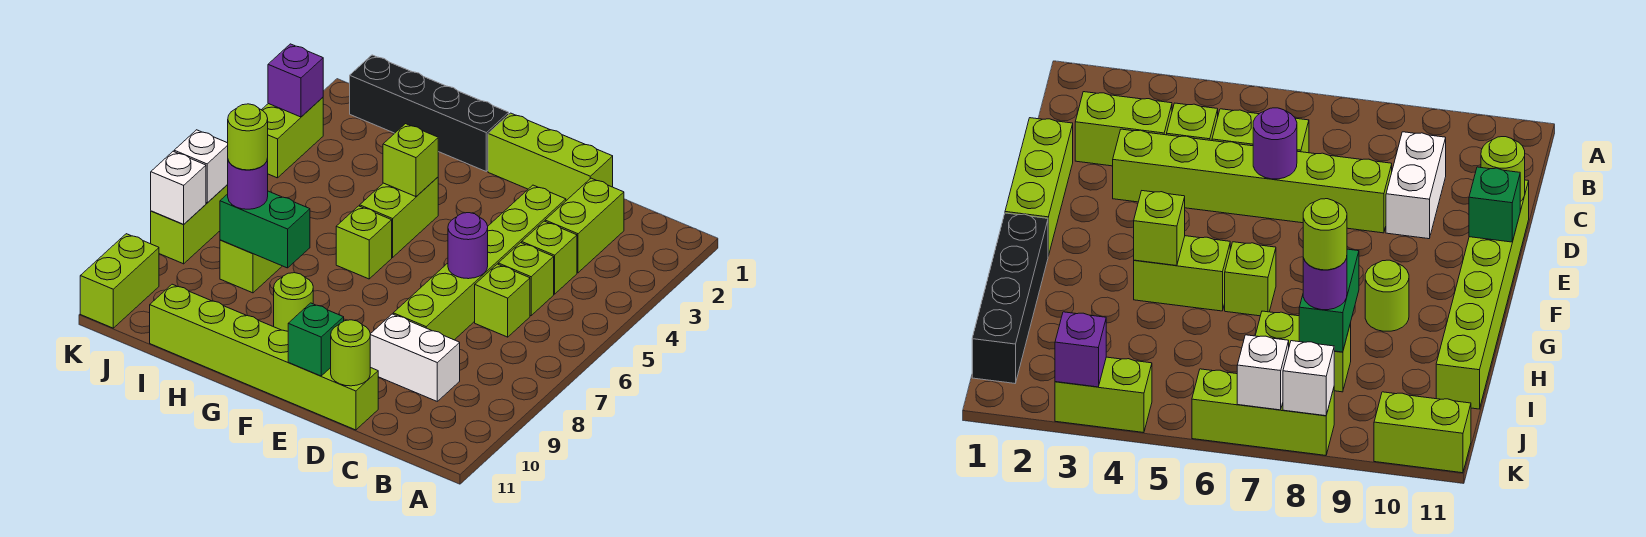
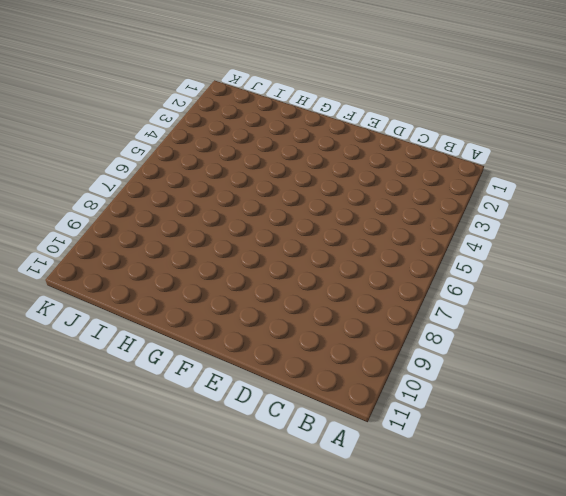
none -> lime brick C2:C3 level 1
none -> lime brick C4 level 1
none -> lime brick C5 level 1

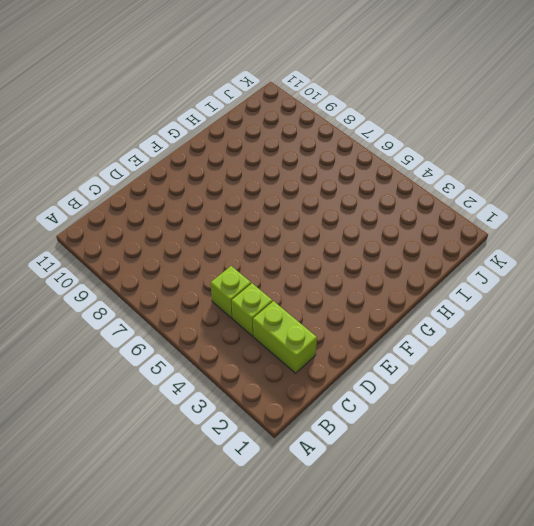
none -> lime brick C6 level 1
none -> white brick C9:D9 level 1
none -> lime brick D1:F1 level 1

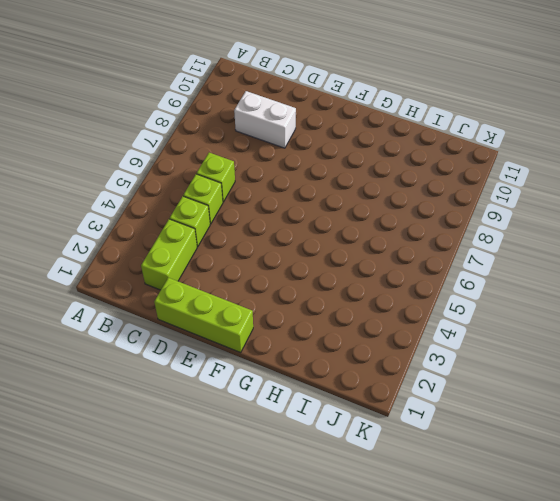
none -> lime brick D3:D8 level 1
none -> lime brick D11:I11 level 1
none -> black brick G1:J1 level 1

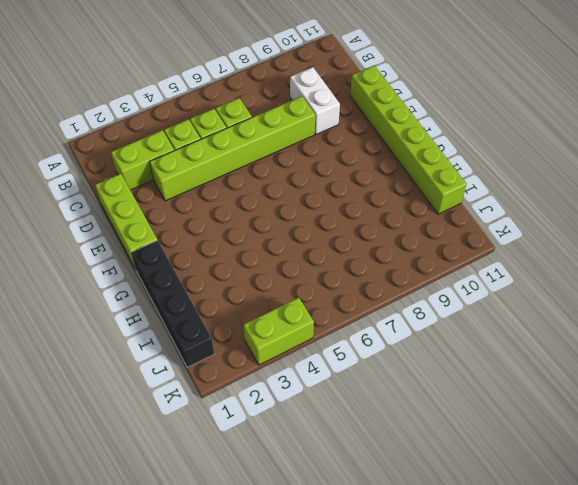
none -> lime brick G4:G5 level 1
none -> lime brick G6 level 1
none -> lime round brick G9 level 1

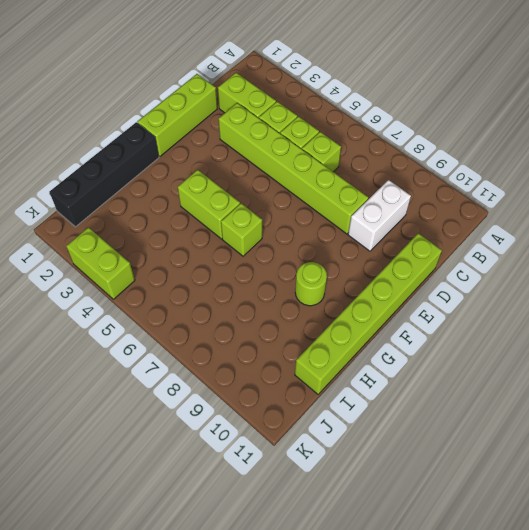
none -> lime brick I7:I8 level 1
none -> lime brick K6:K8 level 1
none -> lime brick K10:K11 level 1

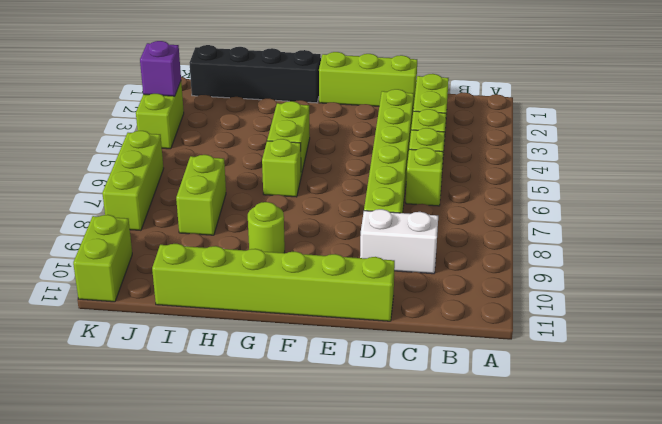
none -> purple round brick D6 level 2
none -> lime round brick D11 level 2
none -> green brick E11 level 2

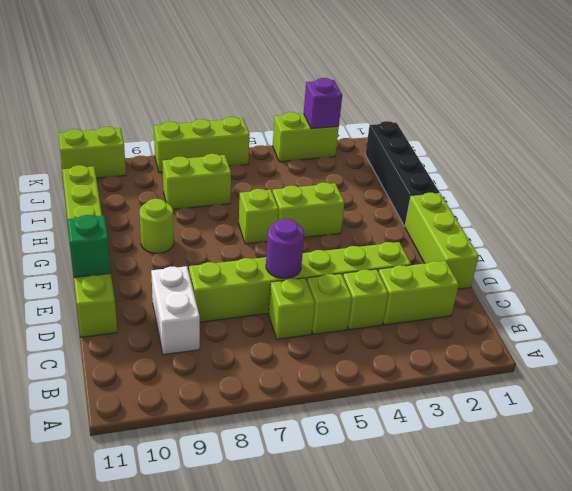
none -> lime round brick D11 level 2
none -> lime brick G4 level 2
none -> green brick H8:I8 level 2

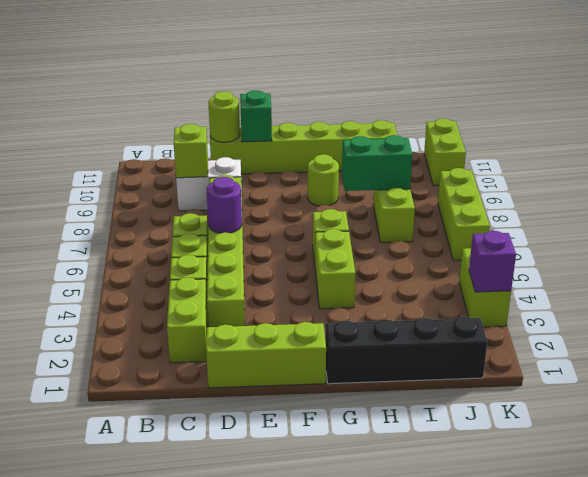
lime brick C9 level 2 -> lime brick G4 level 2
none -> white brick K7 level 2
none -> white brick K8 level 2
none -> purple round brick I8 level 3

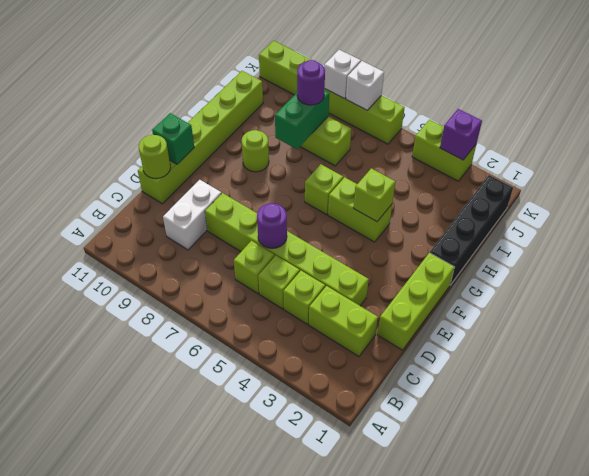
none -> lime round brick I8 level 4

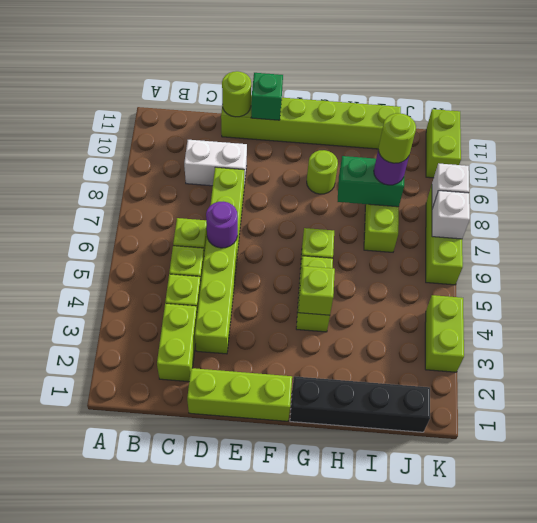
none -> purple brick K3 level 2

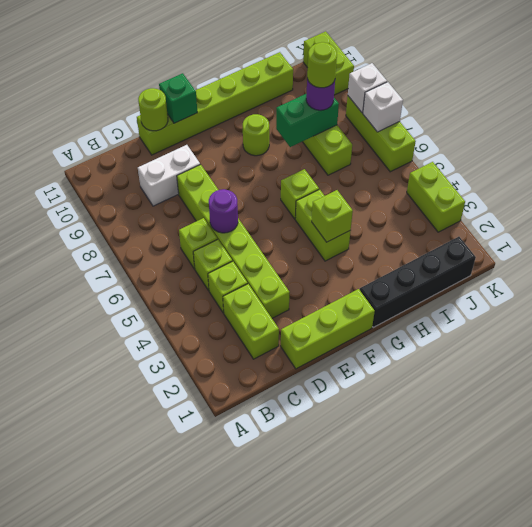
none -> purple brick K3 level 2

